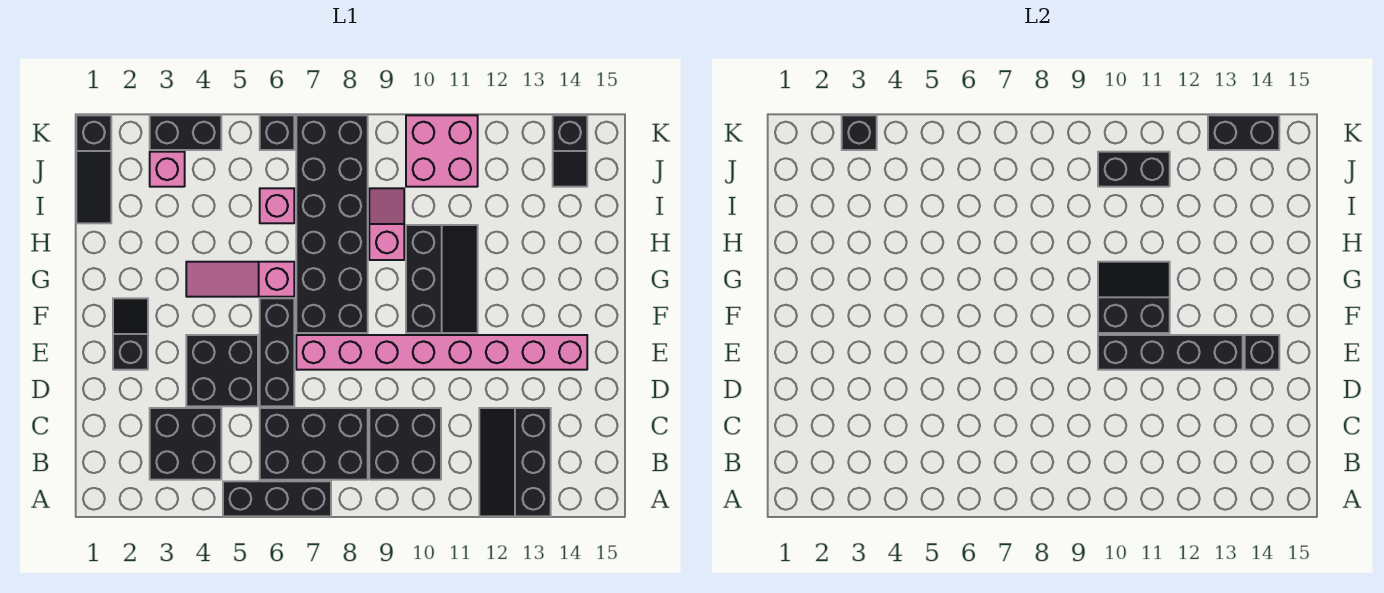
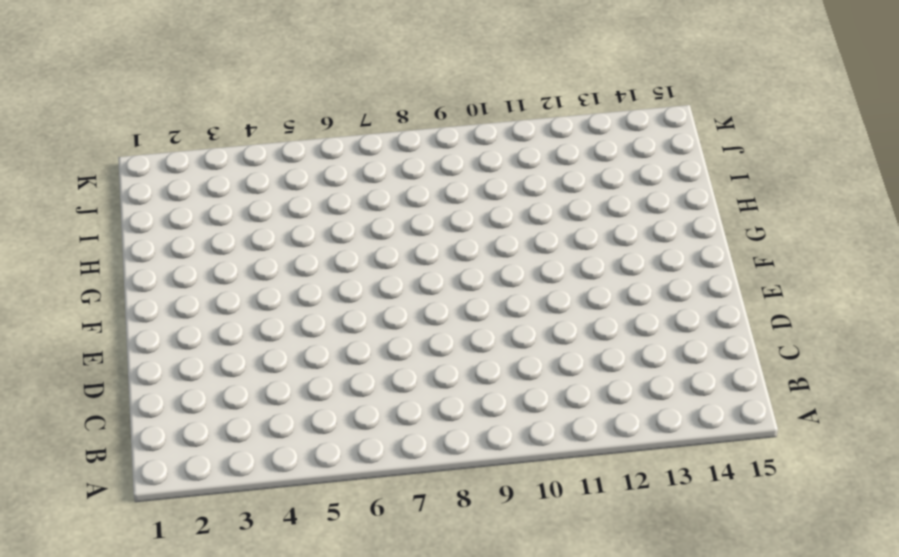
none -> black brick A5:A7 level 1
none -> black slope A12:C13 level 1 top 13
none -> black brick B3:C4 level 1

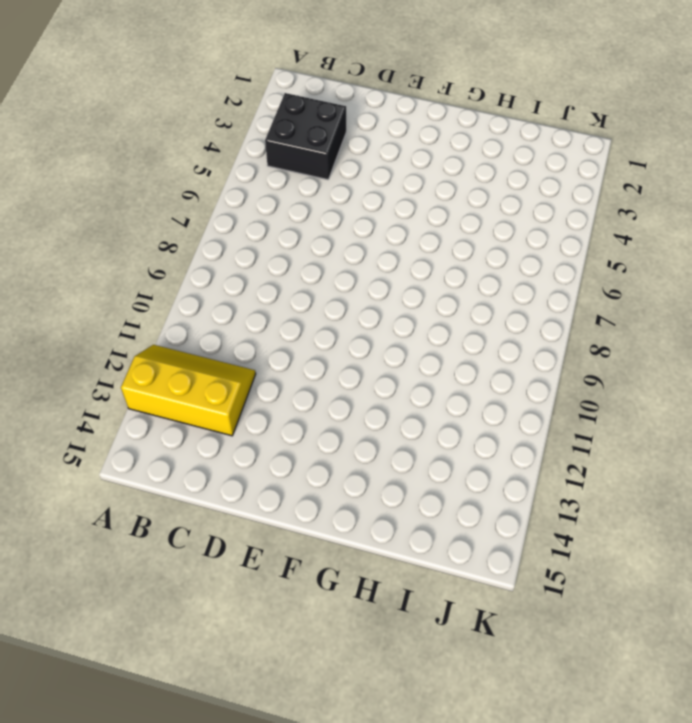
yellow slope A12:C13 level 1 top 13 -> black slope A12:C13 level 1 top 13
none -> black brick A5:A7 level 1
none -> black brick B6:C8 level 1
none -> black brick B9:C10 level 1

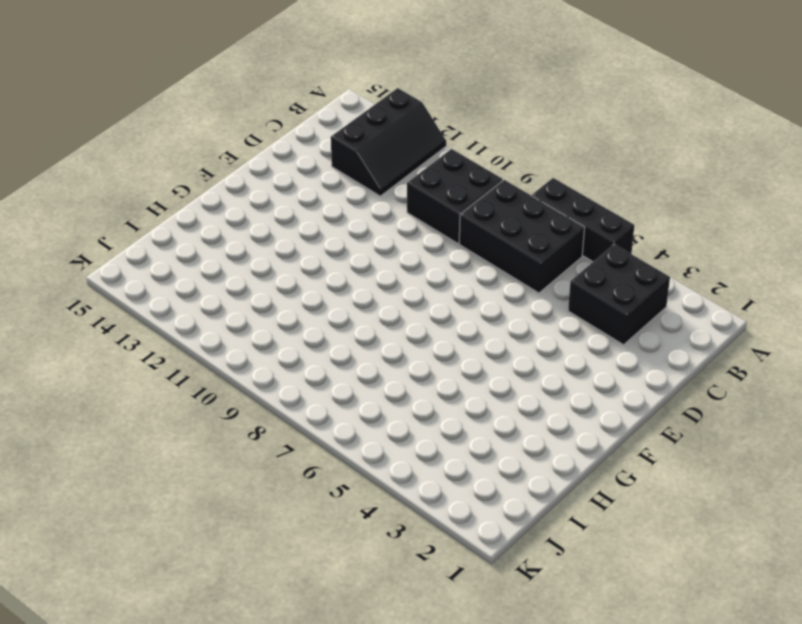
none -> black brick D4:E5 level 1
none -> black brick D6:F6 level 1
none -> black slope E2:F2 level 1 top E

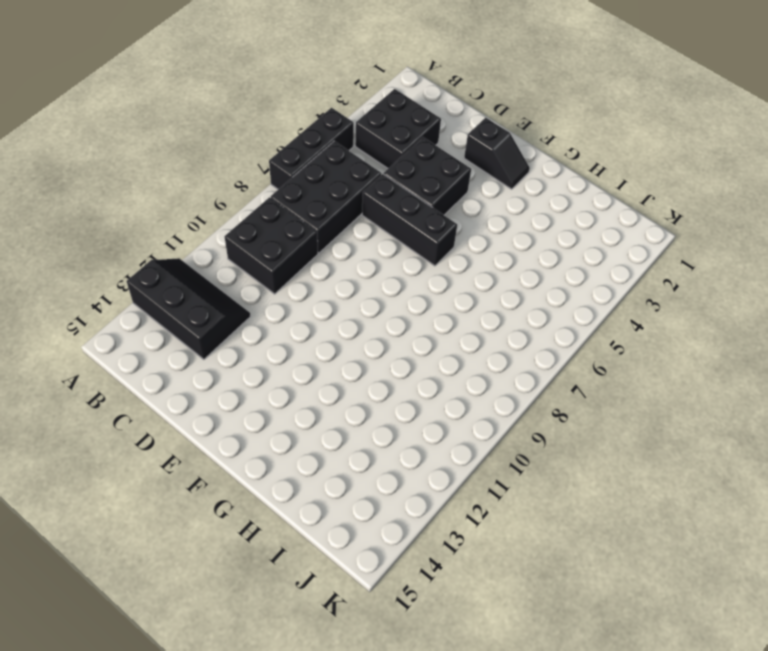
none -> pink brick E7:E14 level 1
none -> black brick F7:K8 level 1
none -> black slope F10:H11 level 1 top 10

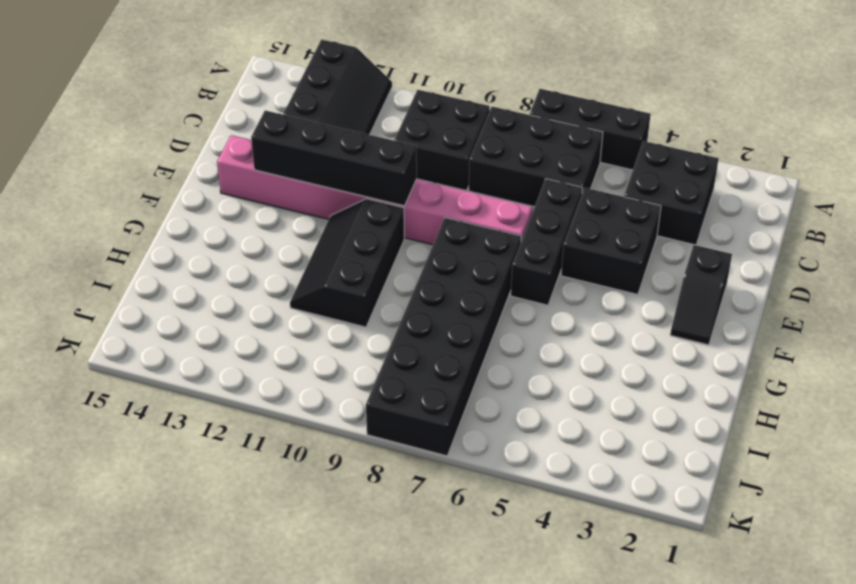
none -> pink slope G4:G6 level 1 top 6
none -> pink slope H9:I9 level 1 top H
none -> black slope I1:K1 level 1 top K

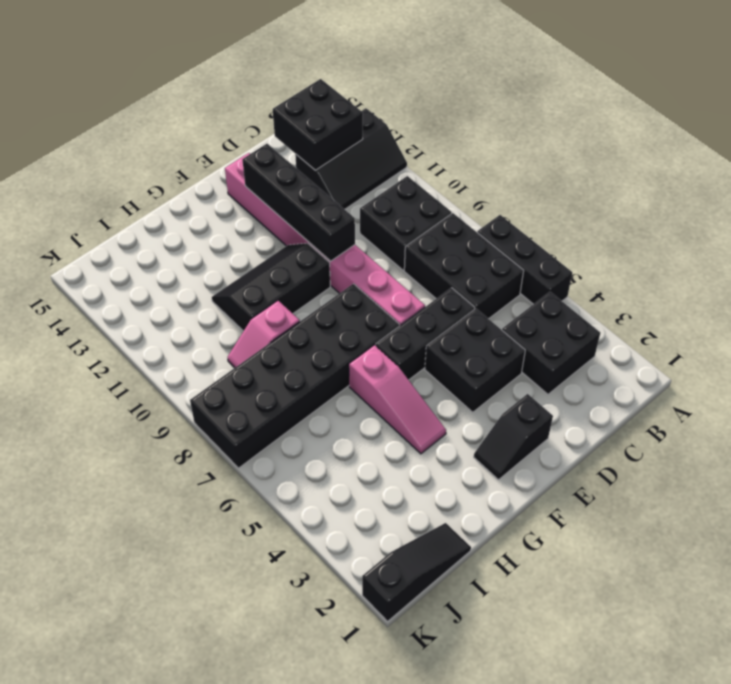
black brick B13:C14 level 2 -> none
none -> pink brick I6 level 1
none -> pink brick J3 level 1
none -> pink brick J10:K11 level 1

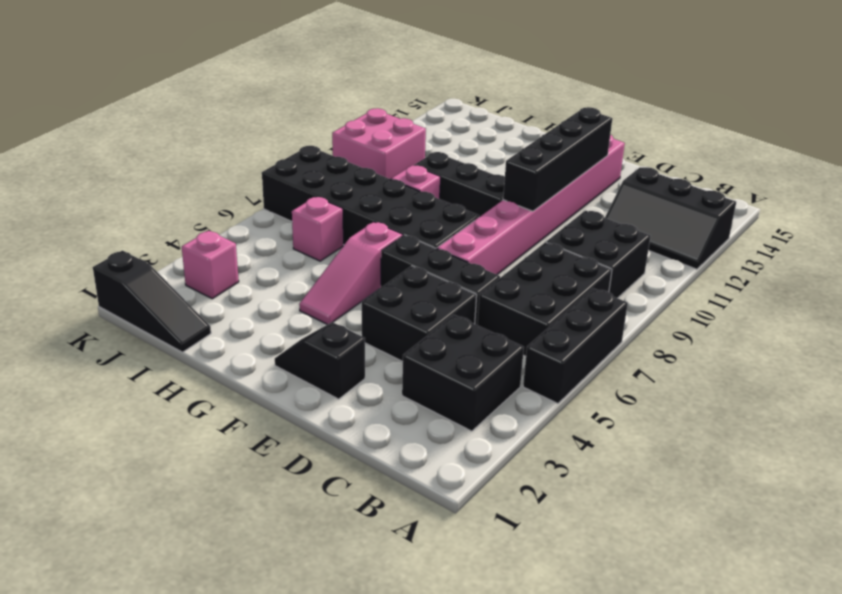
none -> black slope J14:K14 level 1 top K
none -> black brick K3:K4 level 1
none -> black brick K6 level 1

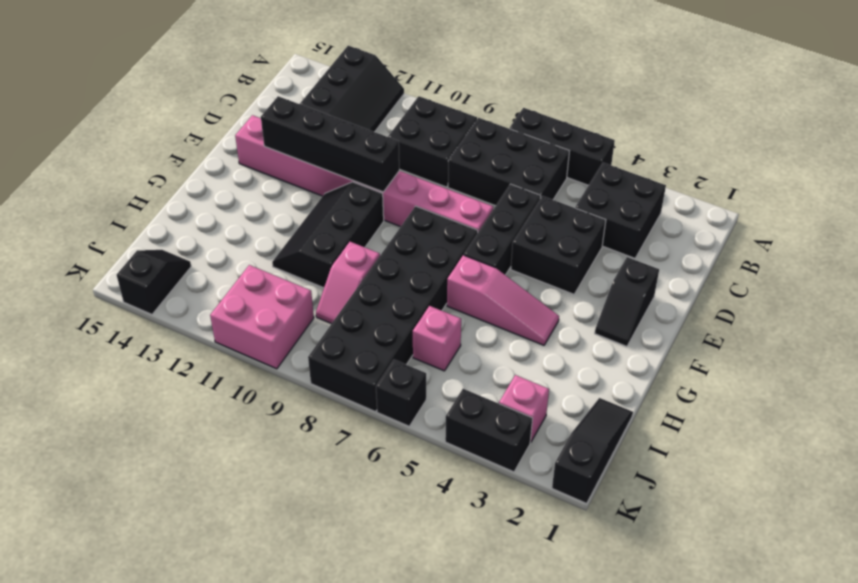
none -> black brick E14 level 2
none -> black slope F10:G11 level 2 top F
none -> black brick J10:J11 level 2

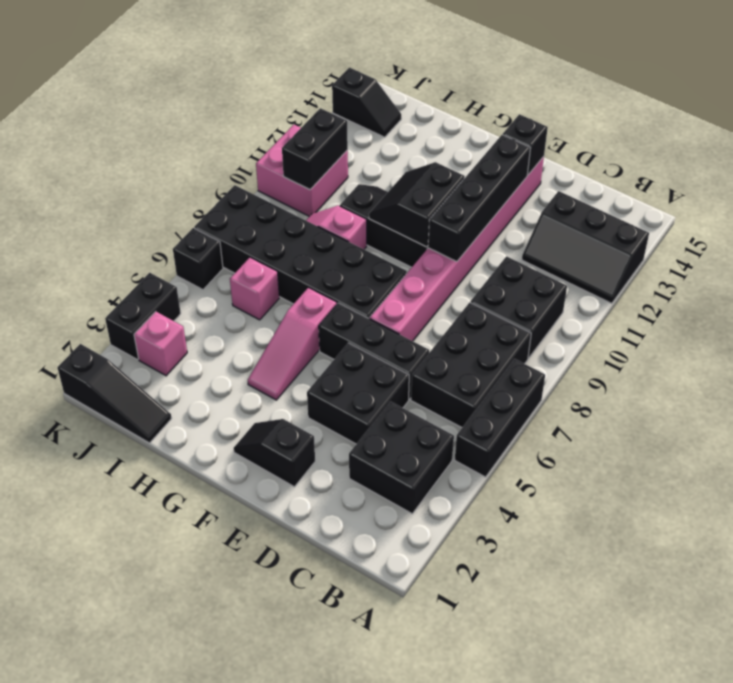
none -> black brick K3 level 2
none -> black brick K13:K14 level 2

